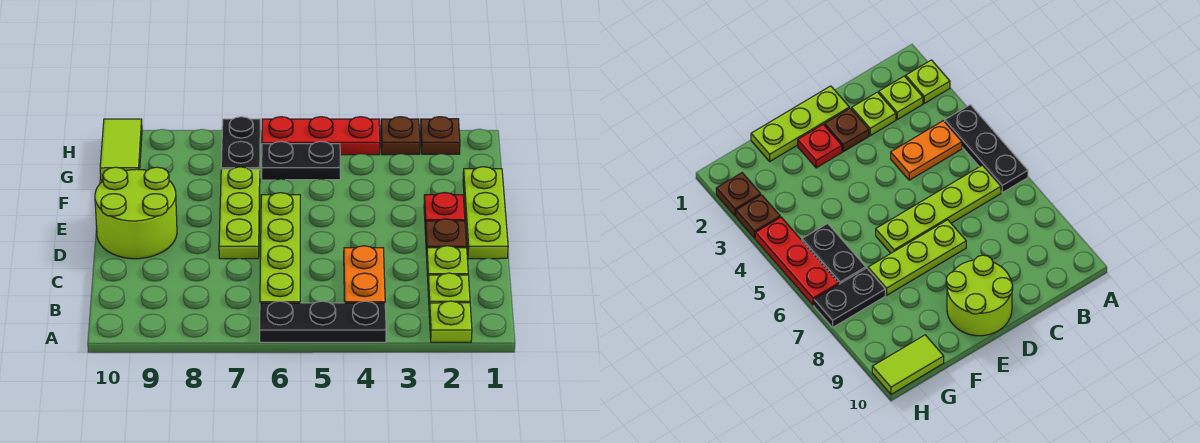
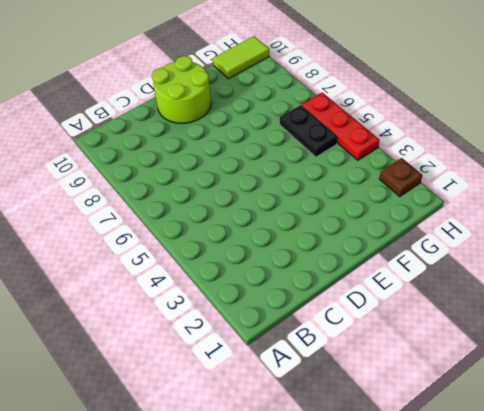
none -> lime plate A2 level 1
none -> black plate A4:A6 level 1
none -> lime plate B2 level 1

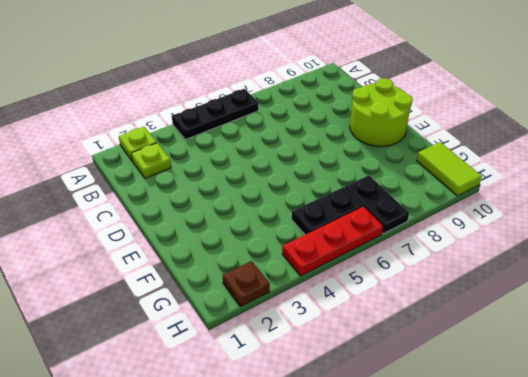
none -> orange plate B4:C4 level 1
none -> lime plate B6:E6 level 1
none -> lime plate C2 level 1

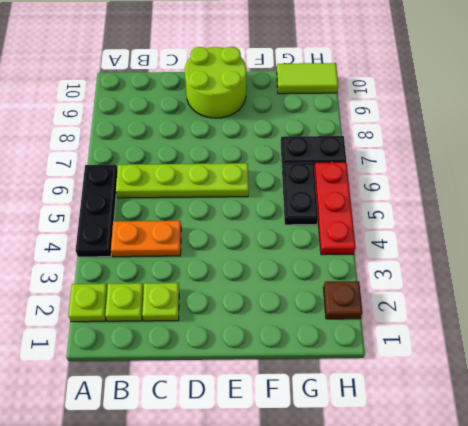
none -> lime plate D1:F1 level 1
none -> brown plate D2 level 1
none -> lime plate D7:F7 level 1

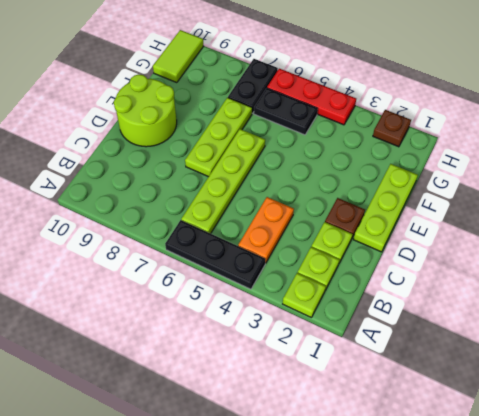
none -> red plate E2 level 1
none -> brown plate H3 level 1

